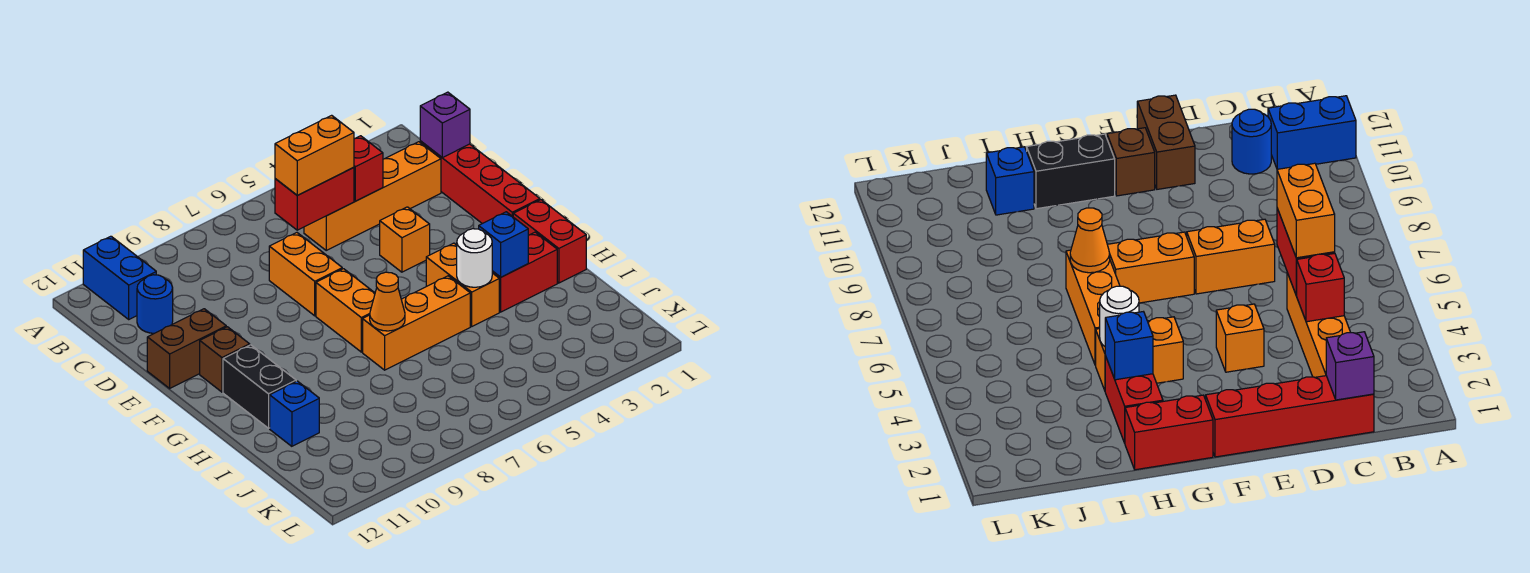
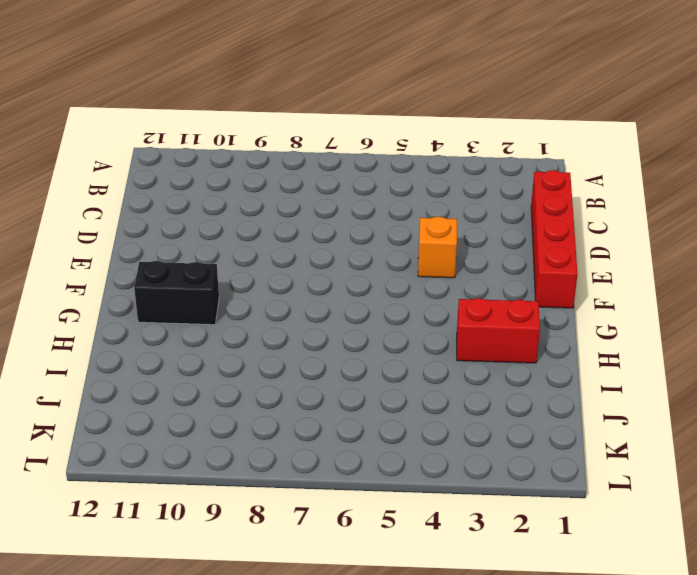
black brick G10:G11 level 1 -> black brick G11:H11 level 1
none -> blue brick A11:B11 level 1
none -> orange brick C2:C5 level 1
none -> blue round brick C11 level 1

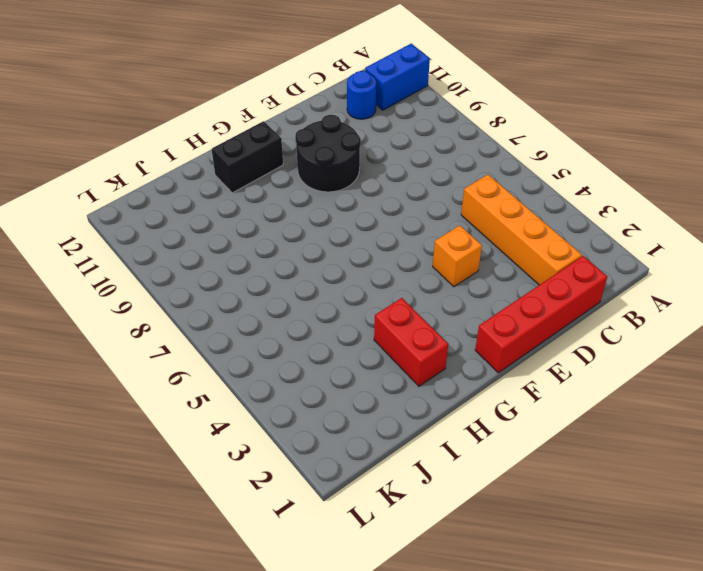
black round brick E9:F10 level 1 -> none
none -> orange brick D7:E7 level 1
none -> brown brick E11:E12 level 1
none -> orange brick F7:G7 level 1

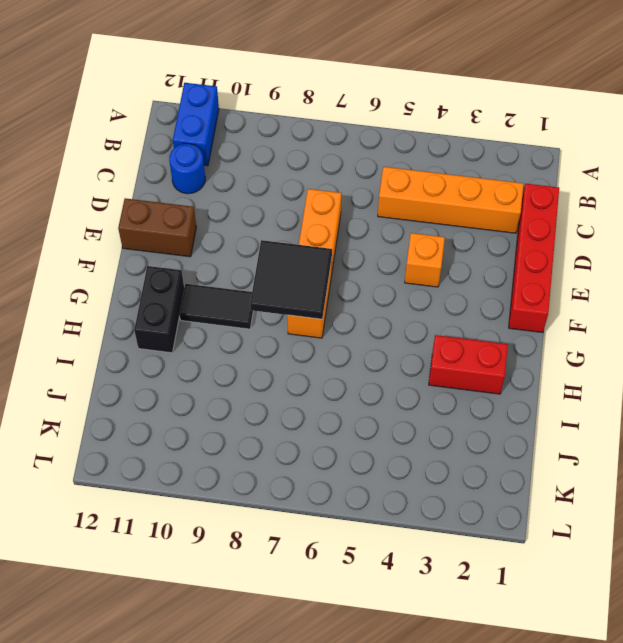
black tile F7:G8 level 2 -> none
black tile G9:G10 level 1 -> none
none -> brown brick F11 level 1
none -> red brick G1:H1 level 1
none -> orange brick G4:H4 level 1

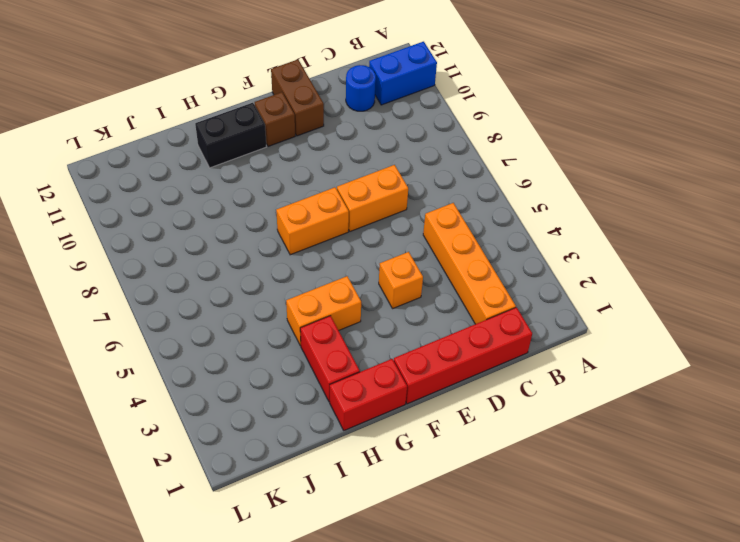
none -> orange brick H5:H7 level 1
none -> blue brick I11 level 1
none -> purple brick C1 level 2

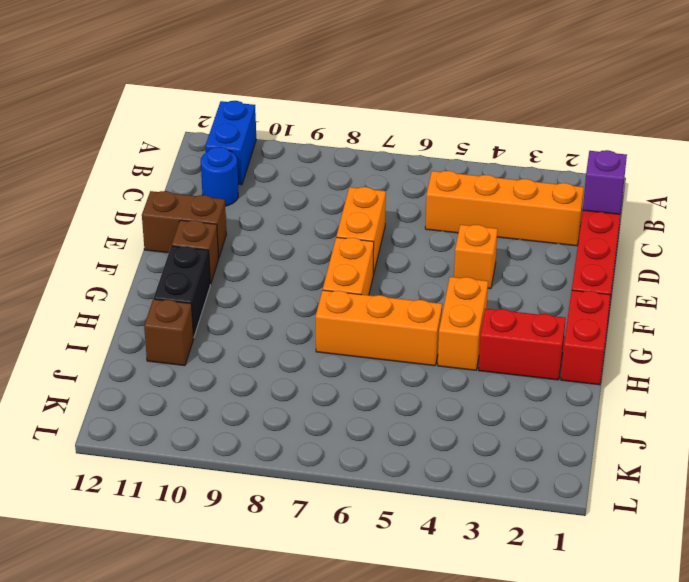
brown brick I11 level 1 -> blue brick I11 level 1
none -> red brick C4 level 2
none -> red brick C5:C6 level 2
none -> blue brick H3 level 2

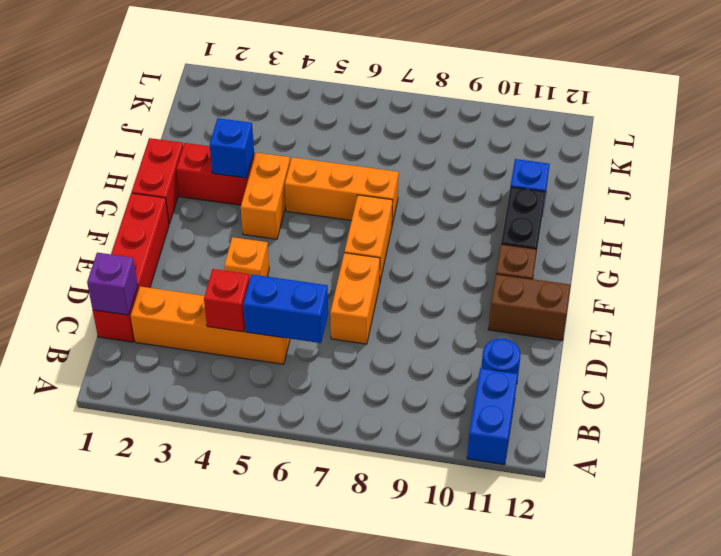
blue brick C5:C6 level 2 -> red brick C5:C6 level 2
none -> white round brick H4 level 2
none -> orange cone H7 level 2
none -> orange brick C5:C6 level 3

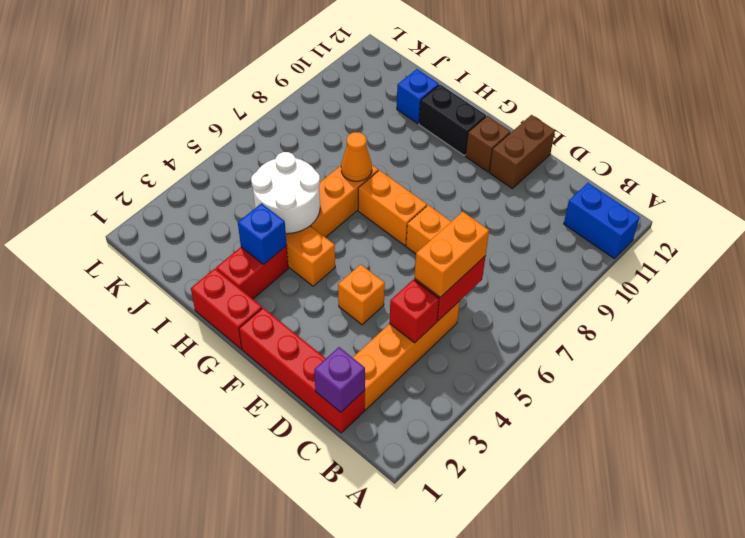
white round brick H4:I5 level 2 -> white round brick H4 level 2
none -> blue round brick C11 level 1

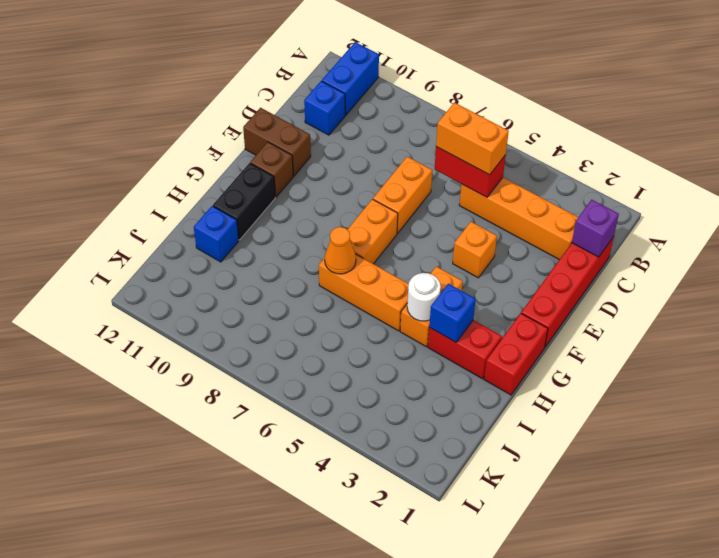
blue brick C11 level 1 -> blue round brick C11 level 1
none -> red brick C4 level 2

